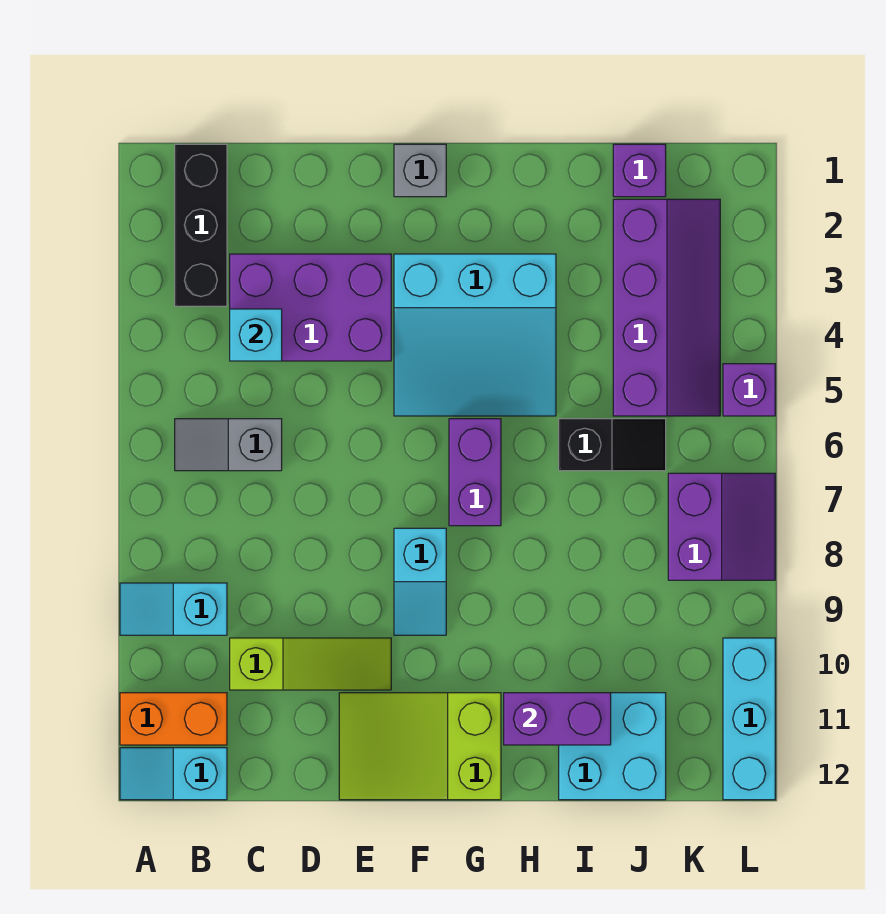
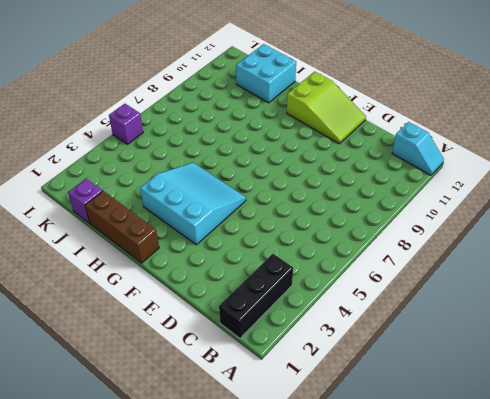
brown brick G1:I1 level 1 -> none
none -> cyan slope A9:B9 level 1 top B
none -> orange brick A11:B11 level 1
none -> grey slope B6:C6 level 1 top C

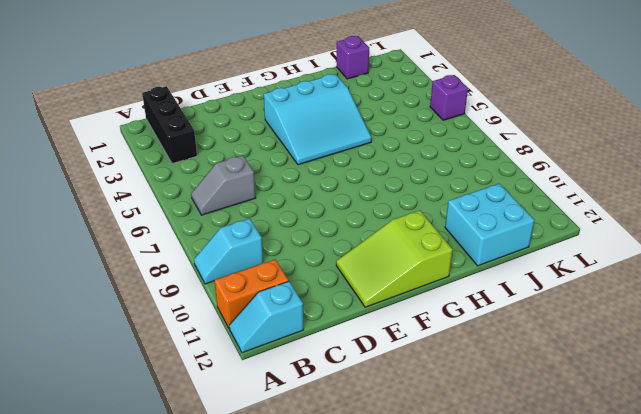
none -> purple brick C3:E4 level 1
none -> lime slope C10:E10 level 1 top C
none -> grey brick F1 level 1

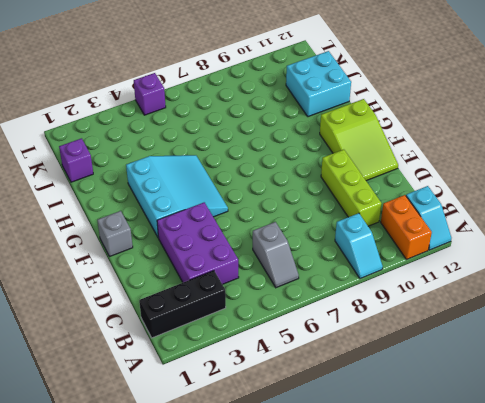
lime brick C10:E10 level 1 -> lime slope C10:E10 level 1 top C
none -> cyan slope F8:F9 level 1 top 8
none -> purple brick G6:G7 level 1
none -> black slope I6:J6 level 1 top I

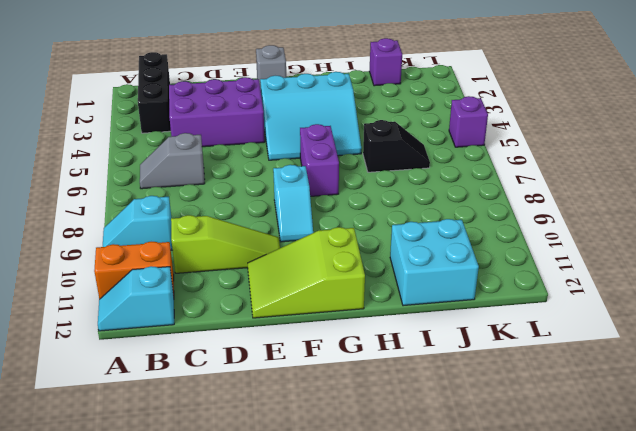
none -> purple slope J2:K5 level 1 top J
none -> purple slope K7:L8 level 1 top K
none -> cyan brick L10:L12 level 1

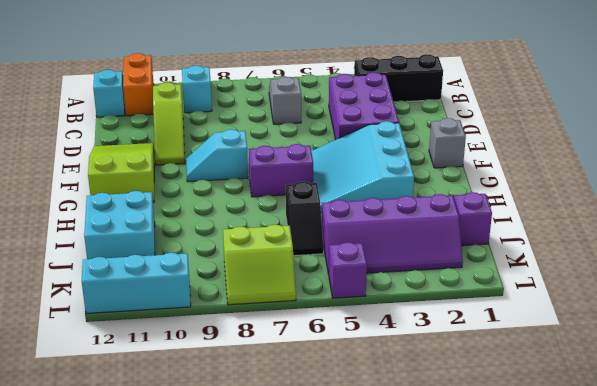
lime slope K7:L8 level 1 top K -> purple slope K7:L8 level 1 top K
none -> cyan brick C4 level 2
none -> purple brick H11:I11 level 2

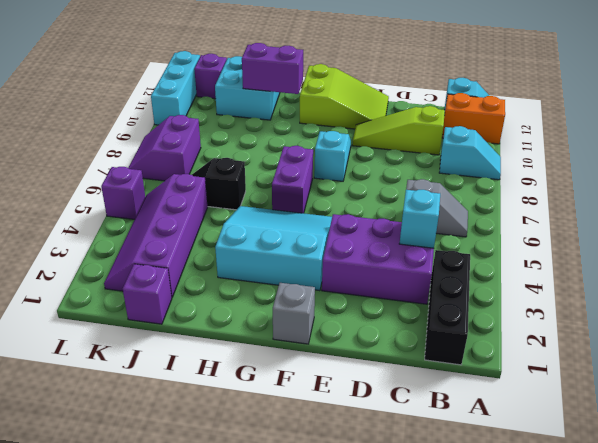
purple brick K12 level 1 -> none

